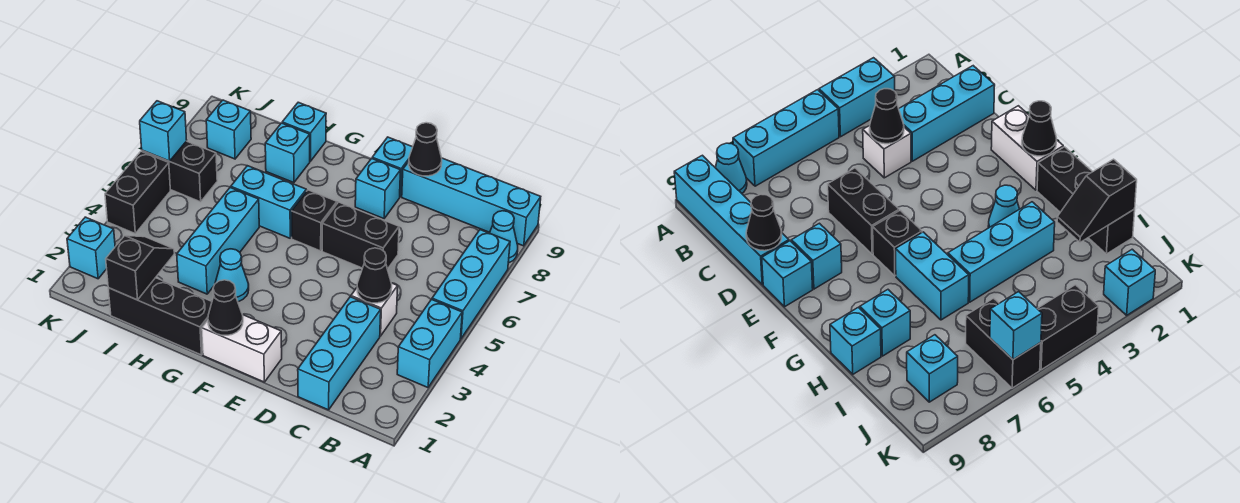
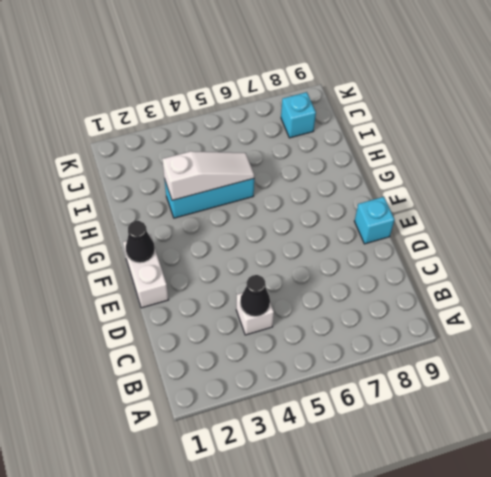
white slope H3:H5 level 2 top 3 -> none
none -> cyan brick A3:A4 level 1
none -> cyan brick A5:A7 level 1
none -> cyan cone A8 level 1

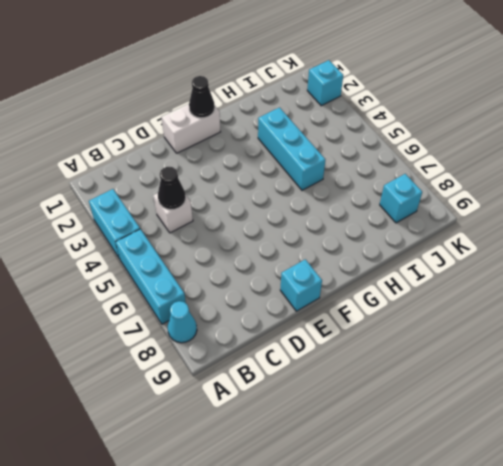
none -> cyan brick A9:D9 level 1
none -> cyan brick C1:C3 level 1
none -> black brick D6:E6 level 1

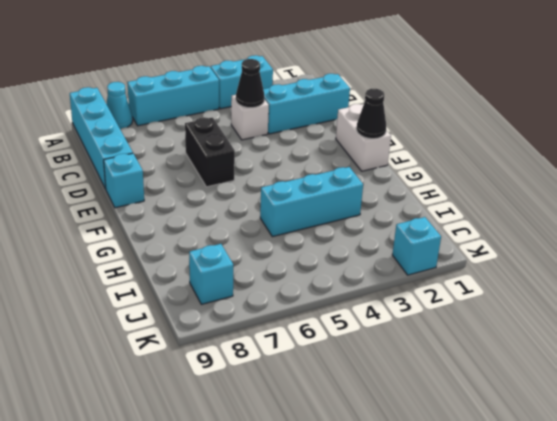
none -> cyan brick E8 level 1
none -> black brick F6 level 1
none -> black brick G1:I1 level 1

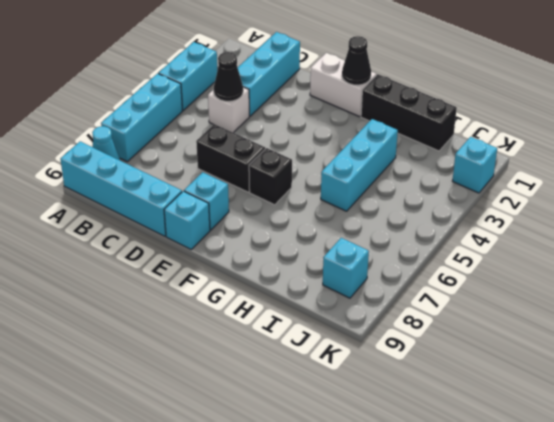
none -> cyan cone G3 level 1
none -> cyan brick G6:H6 level 1
none -> cyan brick H8 level 1

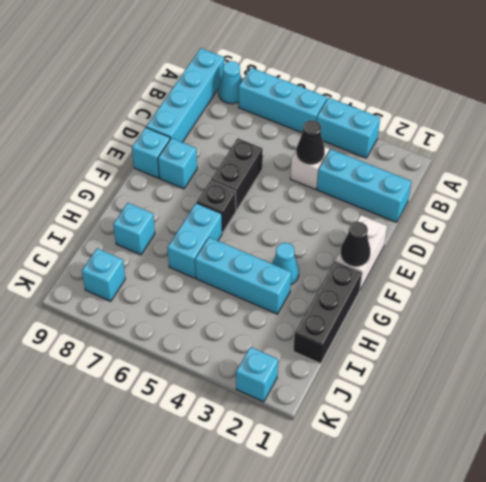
none -> cyan brick H9 level 1
none -> black brick J6:K6 level 1
none -> black brick K4:K5 level 1

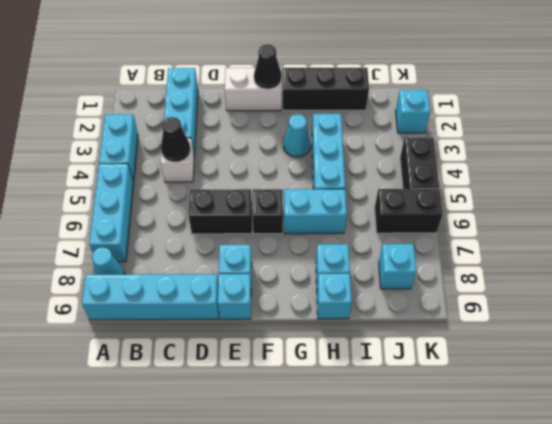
none -> black cone D9 level 2
none -> black slope I1:I2 level 2 top 1
none -> cyan brick K6 level 2

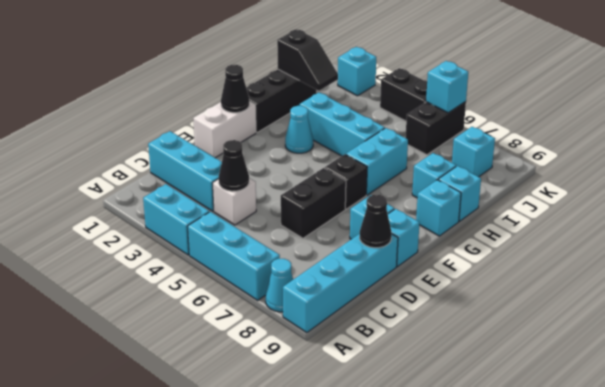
cyan brick G9 level 1 -> none

